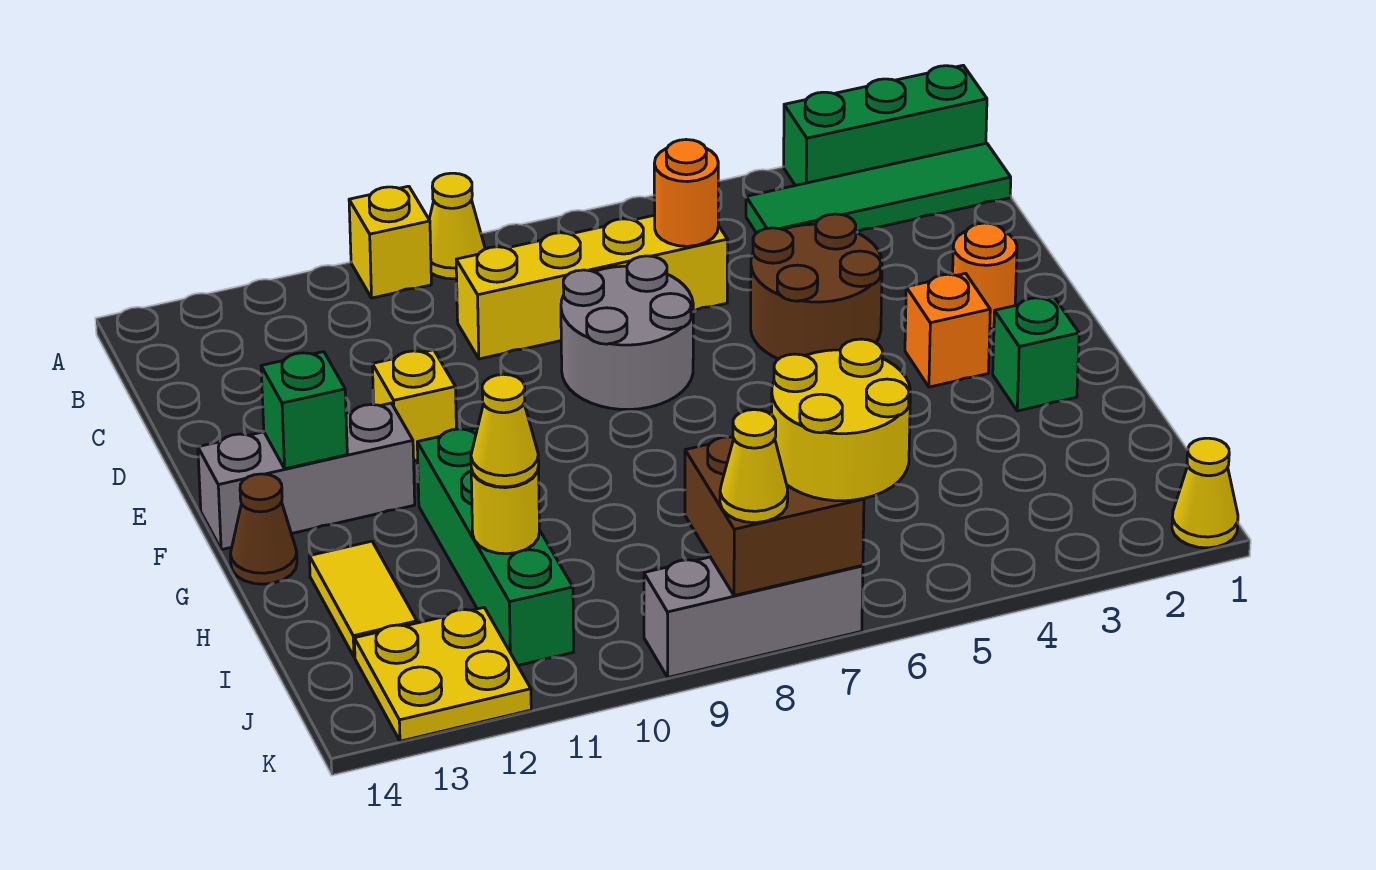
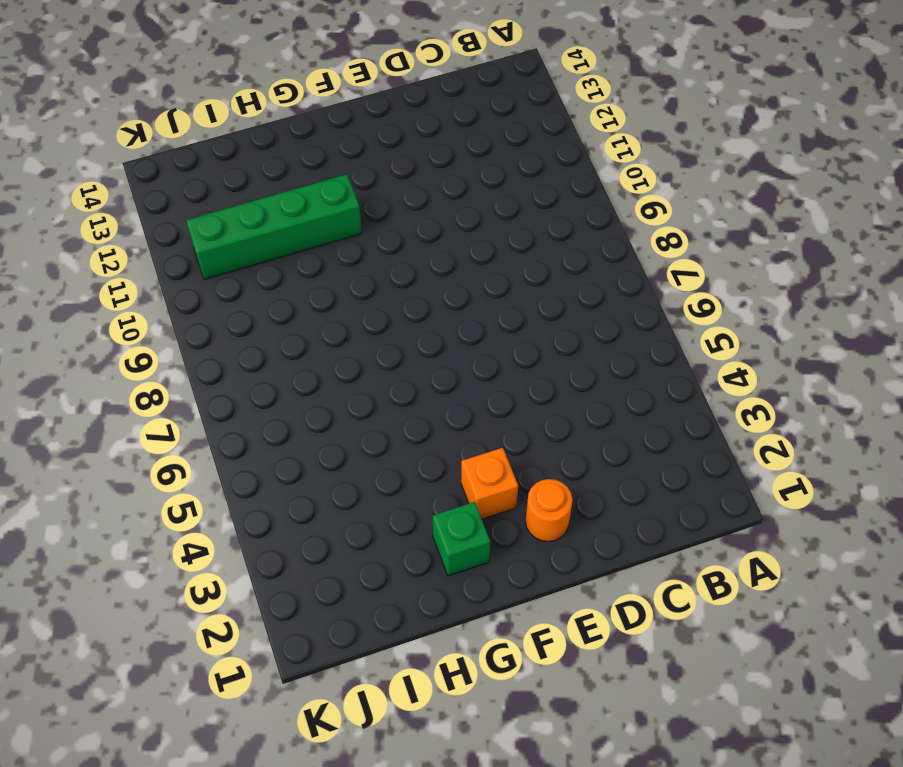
none -> green brick A1:A3 level 1
none -> yellow cone A9 level 1
none -> yellow brick A10 level 1

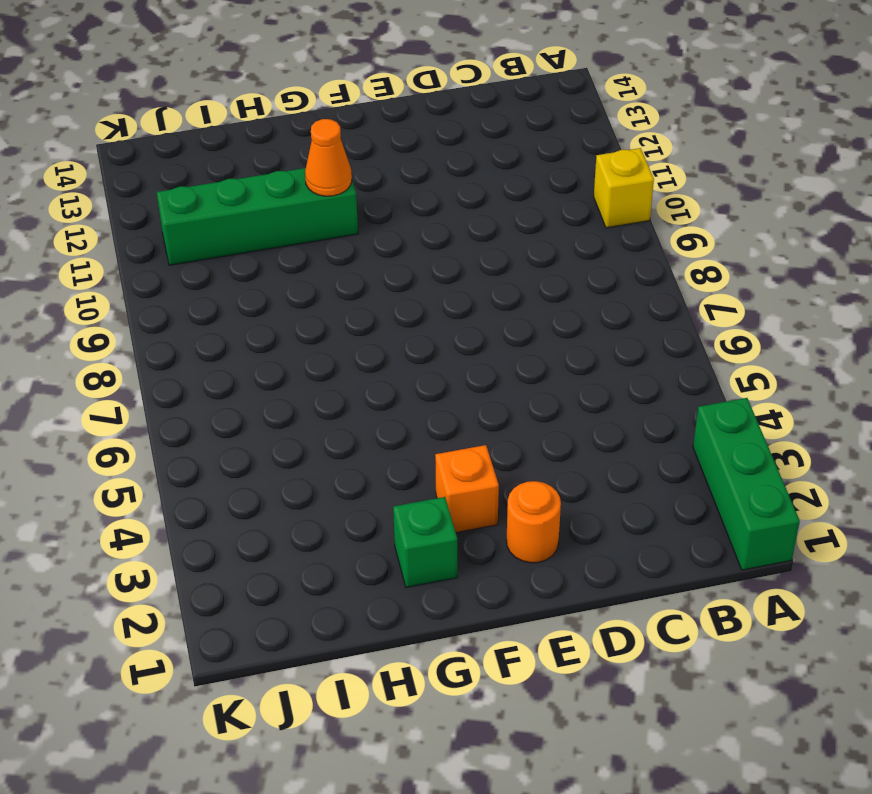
orange cone G11 level 2 -> none
none -> yellow cone A9 level 1
none -> green tile B1:B4 level 1
none -> yellow brick C6:C9 level 1

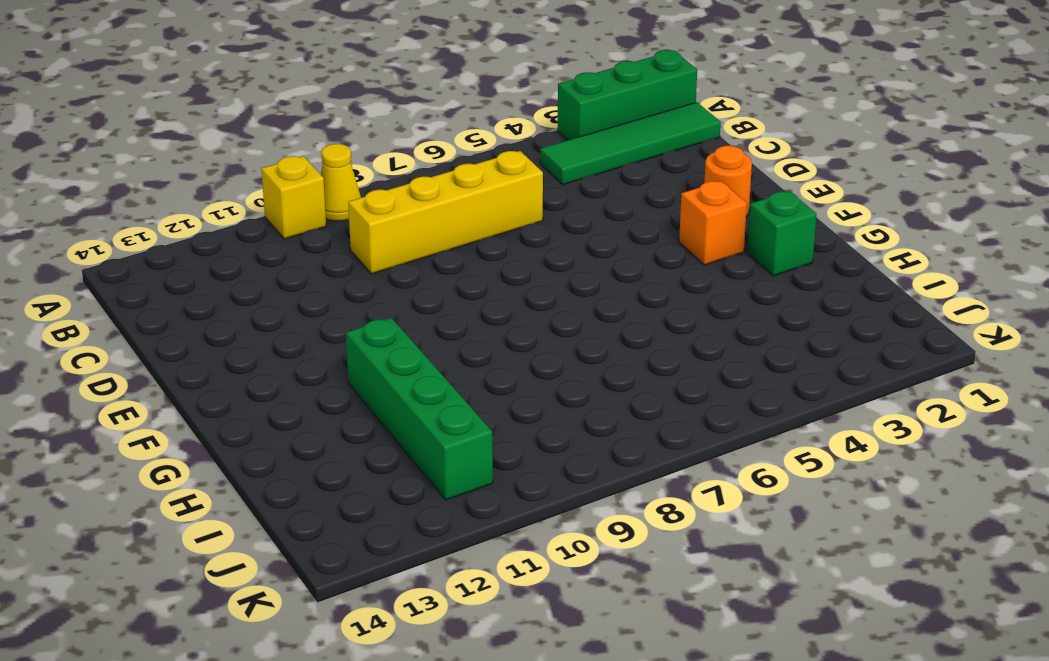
none -> brown round brick D4:E5 level 1
none -> grey round brick D7:E8 level 1
none -> yellow brick E11 level 1

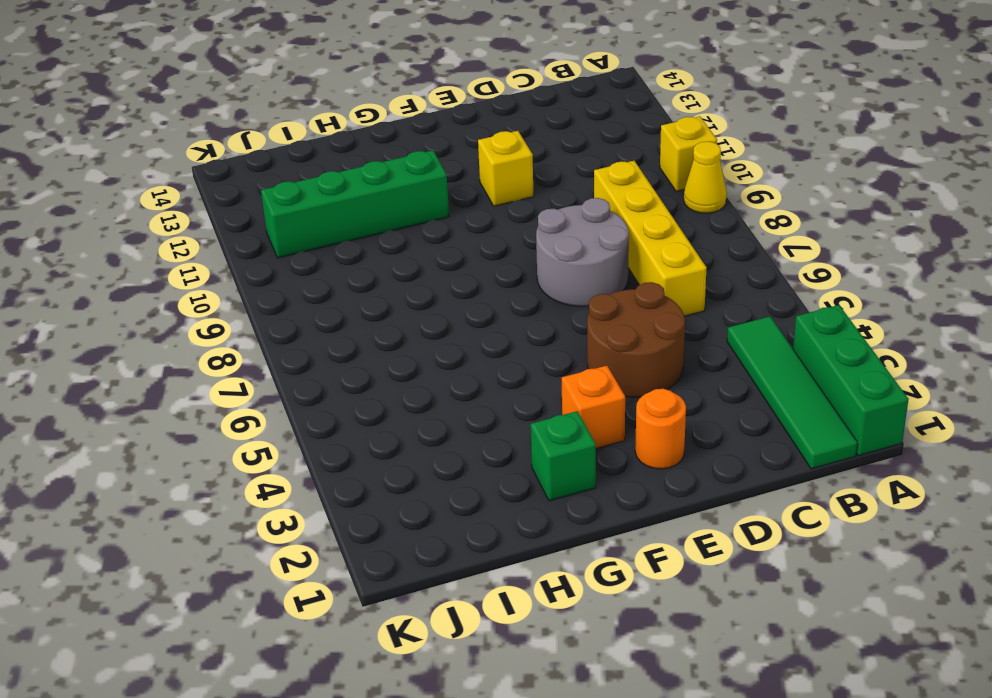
none -> grey brick F12:F14 level 1
none -> brown cone G14 level 1
none -> yellow tile H13:I13 level 1

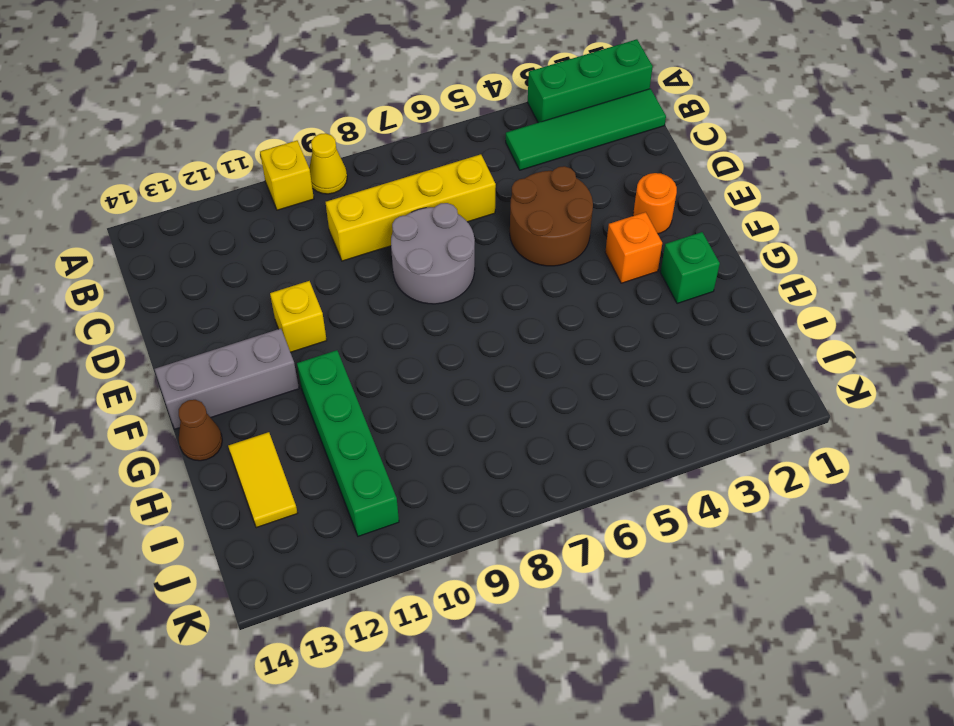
none -> yellow plate J12:K13 level 1
none -> yellow cone K1 level 1
none -> grey brick K7:K9 level 1

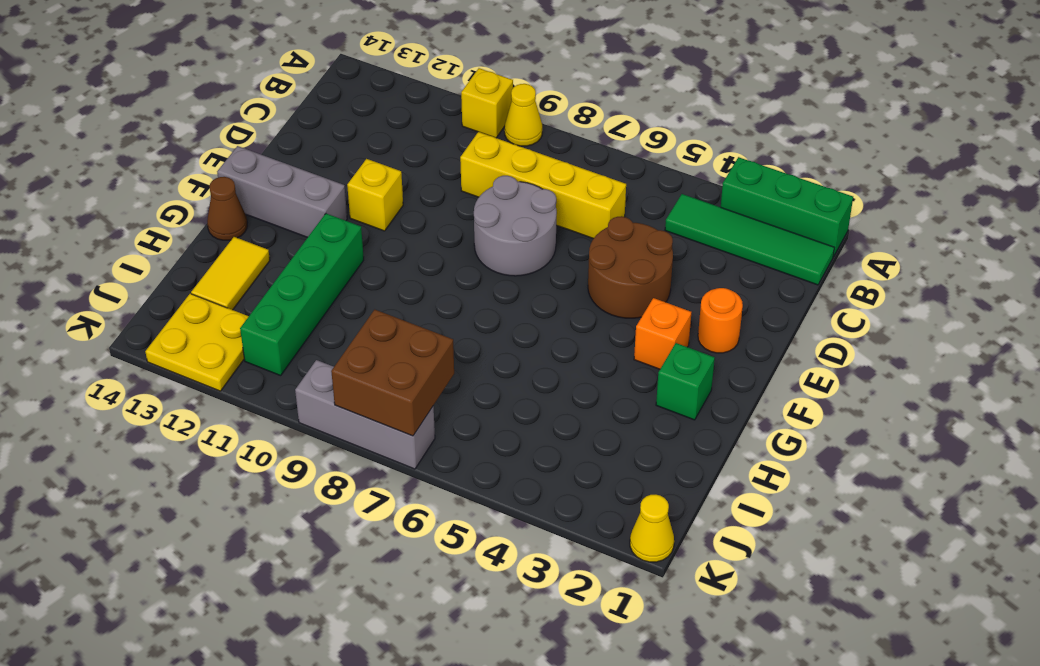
none -> orange round brick C6 level 2
none -> green brick F13 level 2
none -> yellow round brick I11 level 2

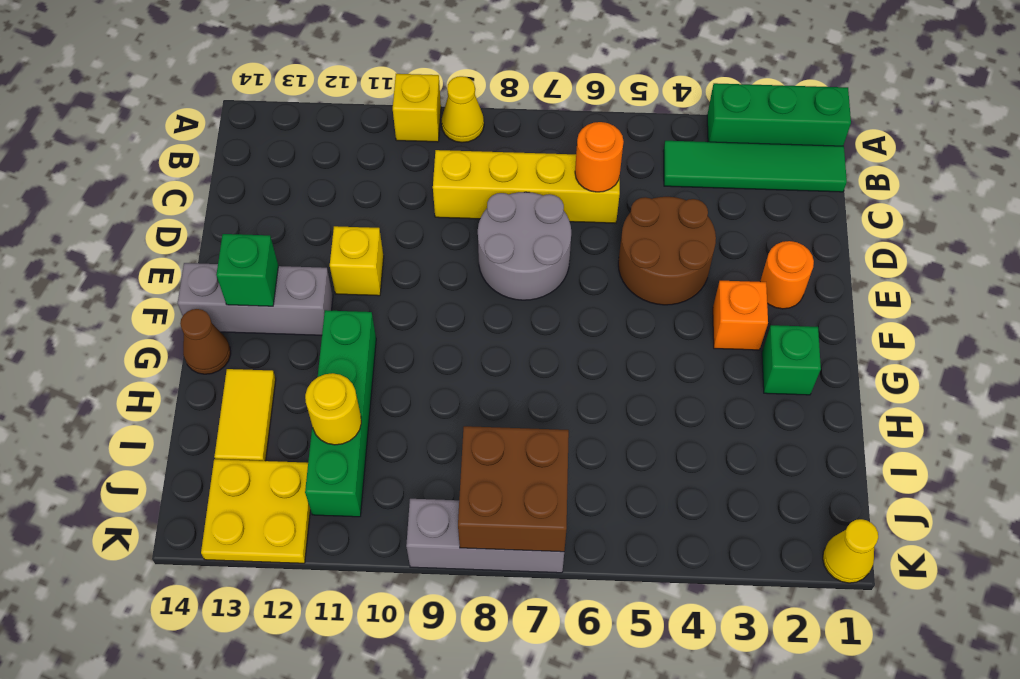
none -> yellow cone I11 level 3
none -> yellow round brick J6:K7 level 3
none -> yellow cone K8 level 3

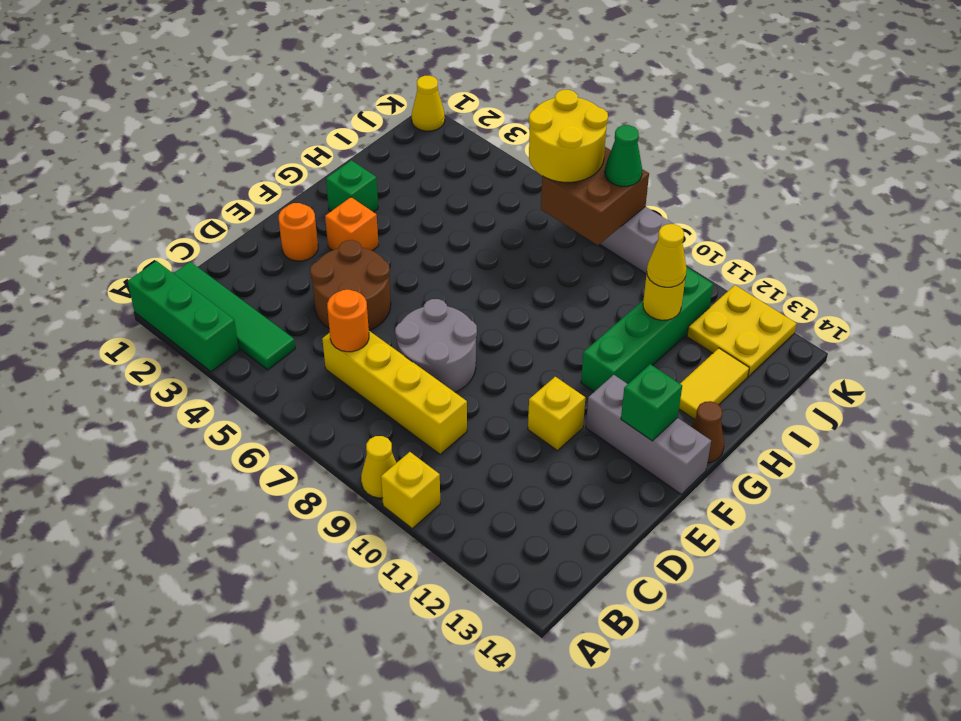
green cone K8 level 3 -> yellow cone K8 level 3

